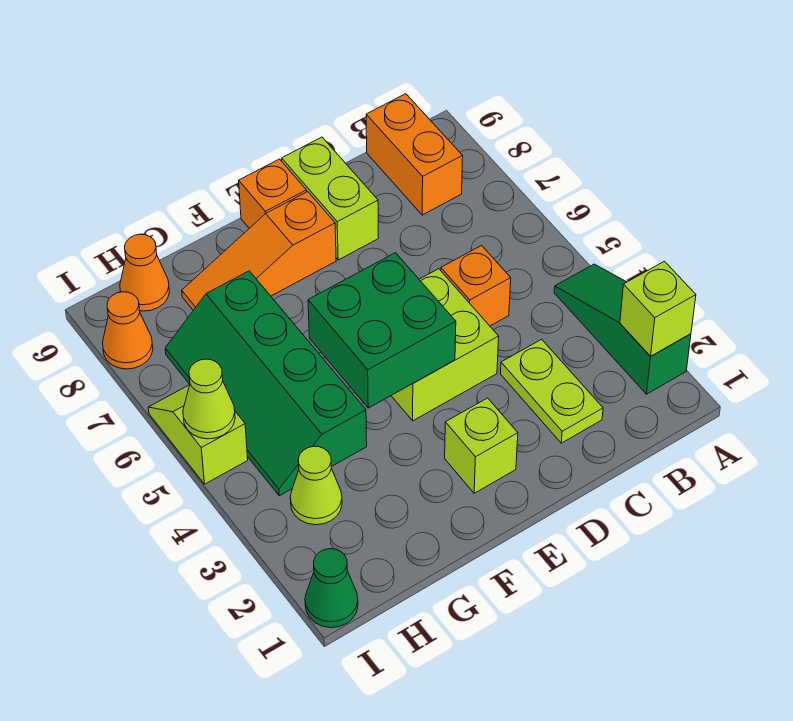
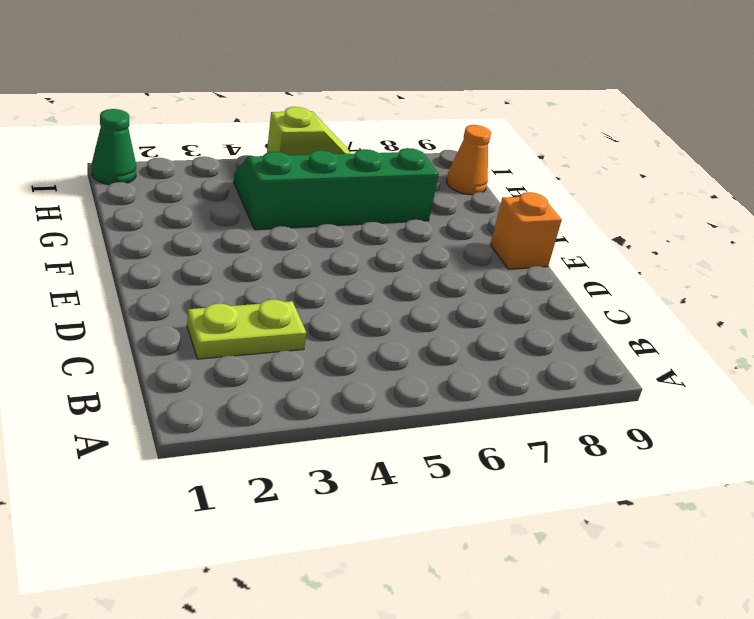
none -> green slope A2:A4 level 1 top 2
none -> orange brick B8:B9 level 1
none -> orange brick C5 level 1

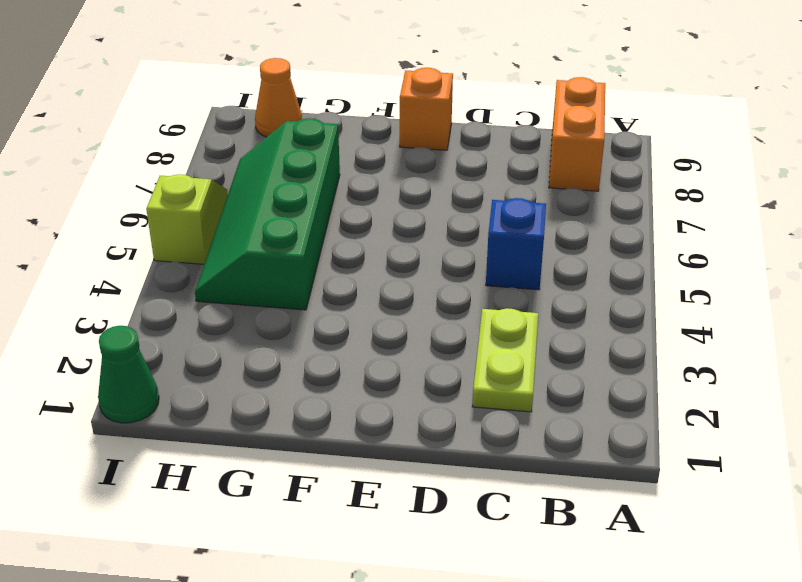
blue brick C5 level 1 -> orange brick C5 level 1
none -> green slope A2:A4 level 1 top 2
none -> lime brick D4:E5 level 1
none -> lime brick D8:D9 level 1

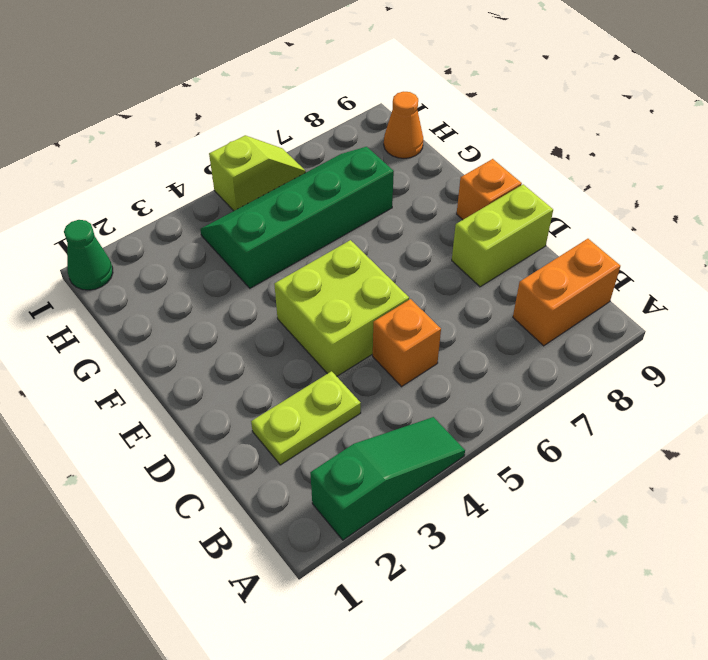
none -> lime brick E2 level 1
none -> orange slope E8:G8 level 1 top E
none -> lime cone H3 level 1

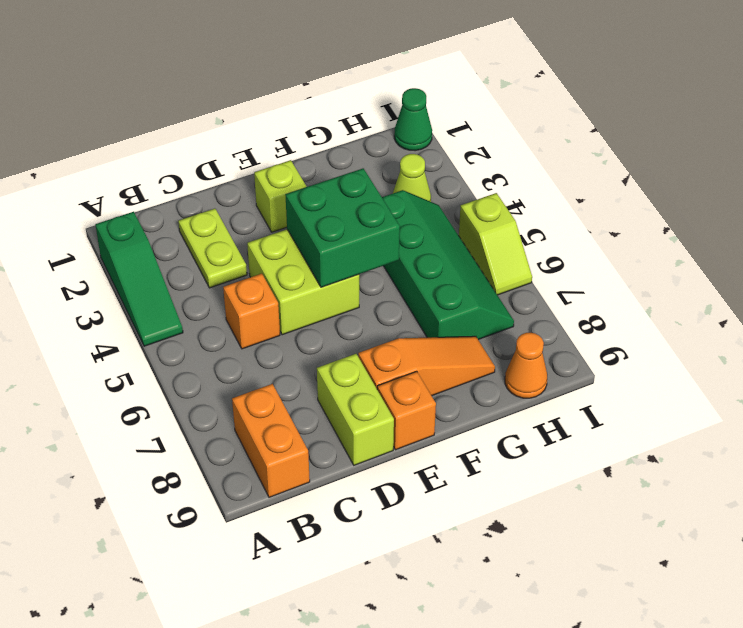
none -> orange cone I8 level 1
none -> lime brick A2 level 2
none -> lime cone I5 level 2

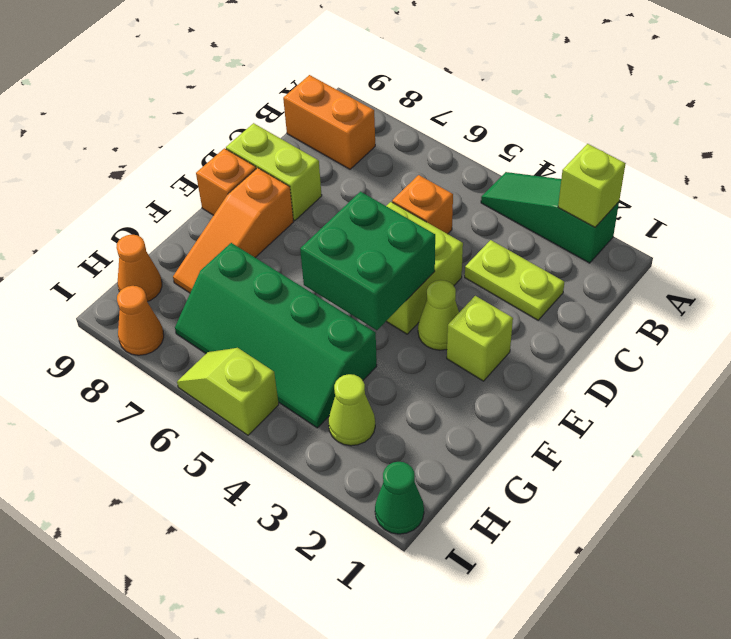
lime cone E3 level 1 -> lime cone I5 level 2

